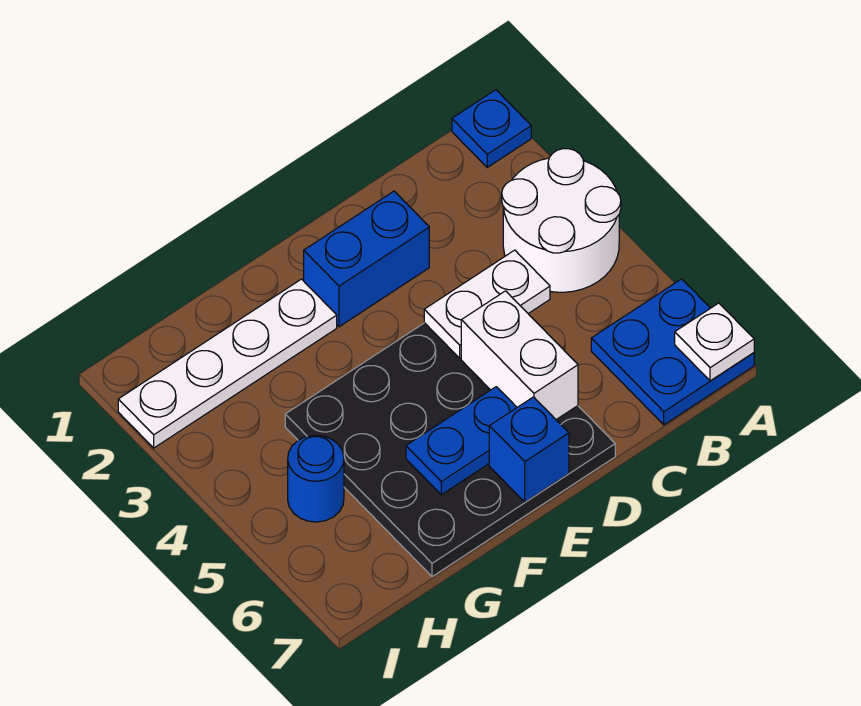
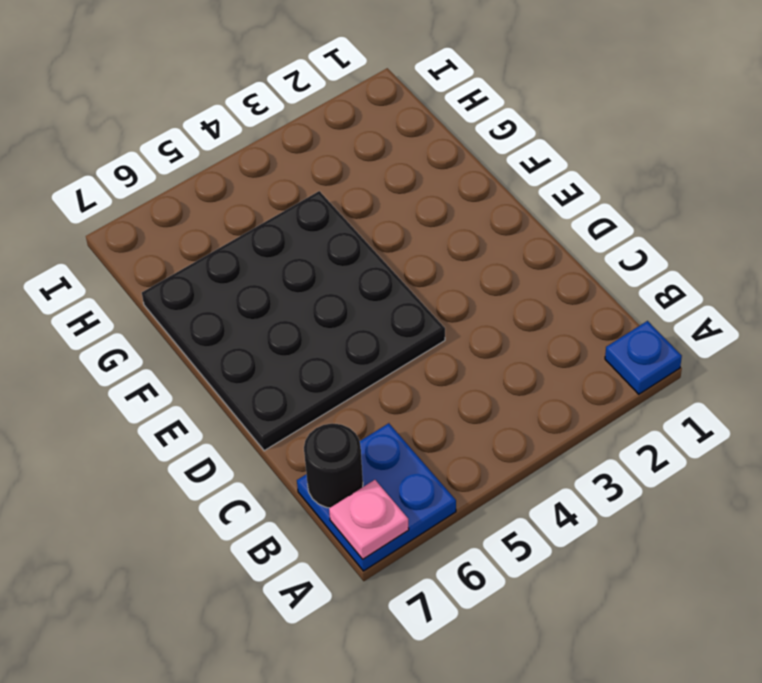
pink plate A7 level 2 -> white plate A7 level 2
black round brick B7 level 2 -> none
none -> white round brick A3:B4 level 1
none -> blue brick D2:E2 level 1
none -> white plate F2:I2 level 1

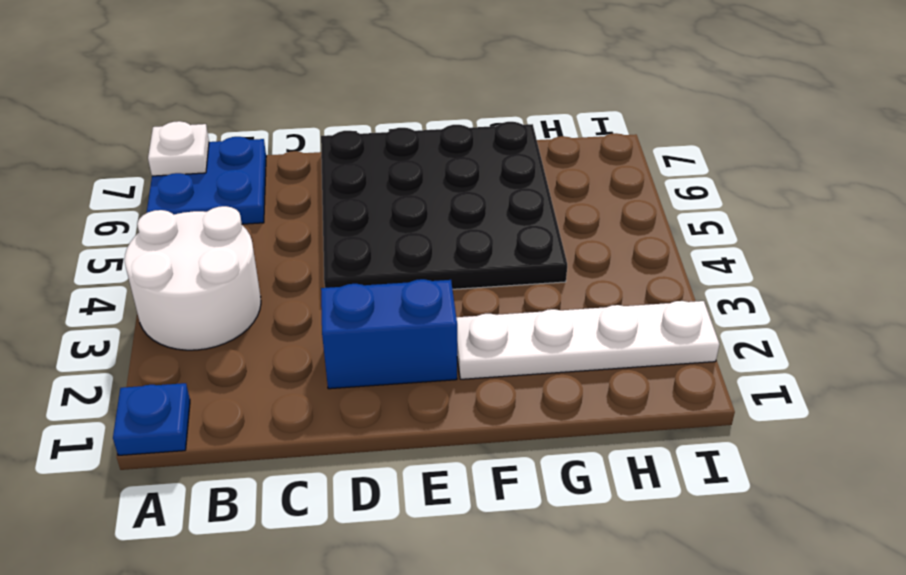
none -> blue round brick H5 level 1
none -> white plate C4:D4 level 2
none -> white brick D5:D6 level 2

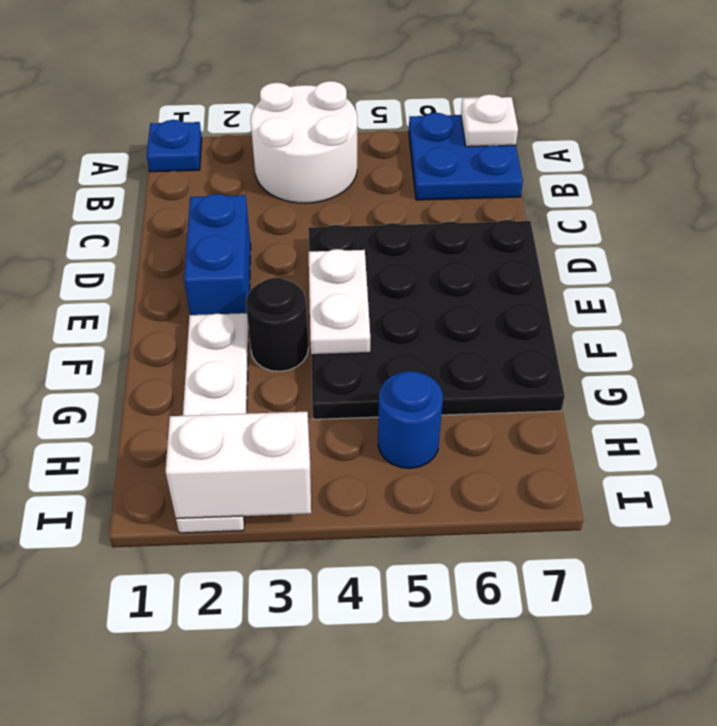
white plate E4:F4 level 2 -> white plate C4:D4 level 2
black round brick F3 level 1 -> none
white brick I2:I3 level 2 -> white brick D5:D6 level 2
none -> blue plate E6:F6 level 2
none -> blue brick E7 level 2

